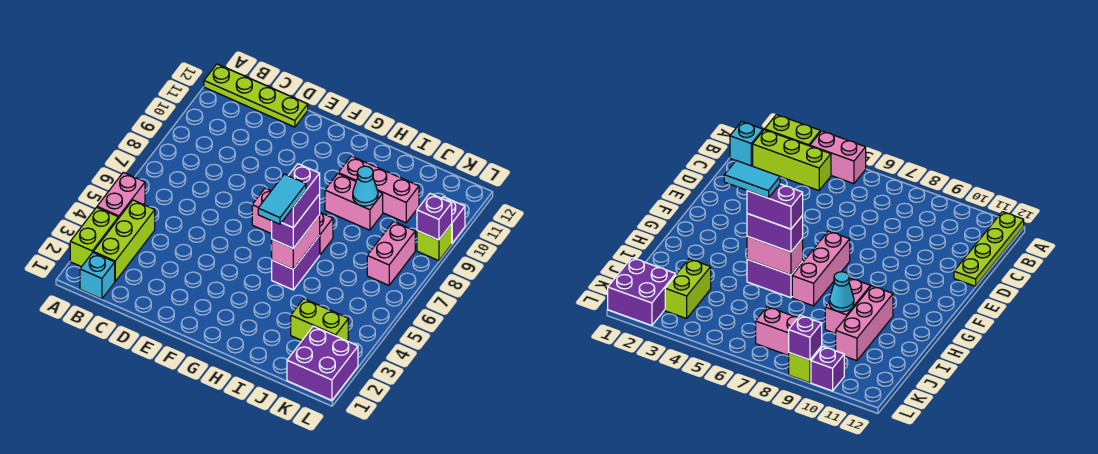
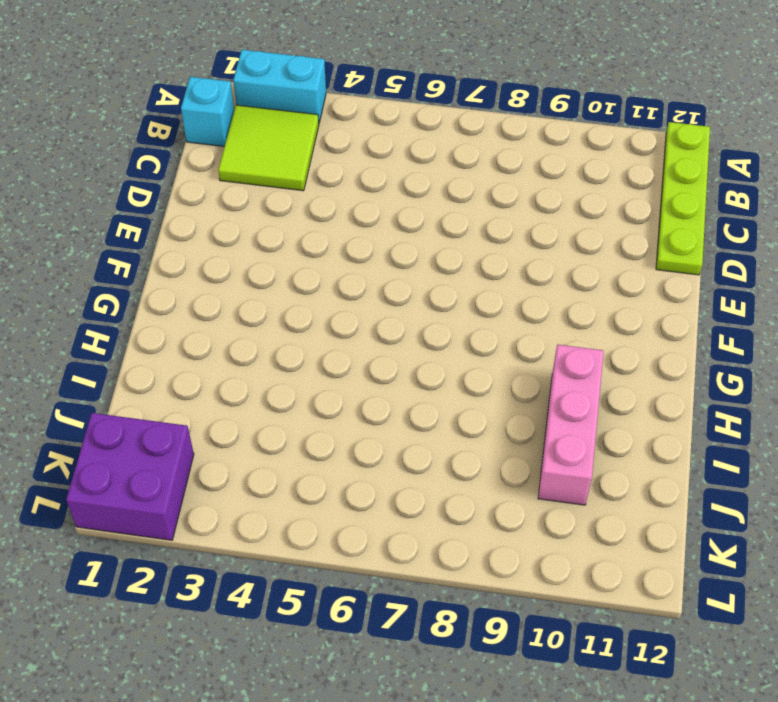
cyan brick A2:A3 level 1 -> lime brick A2:A3 level 1
lime tile B2:C3 level 1 -> lime brick B2:B4 level 1
none -> pink brick A4:A5 level 1
none -> pink brick F7:H7 level 1
none -> purple brick H5:H6 level 1

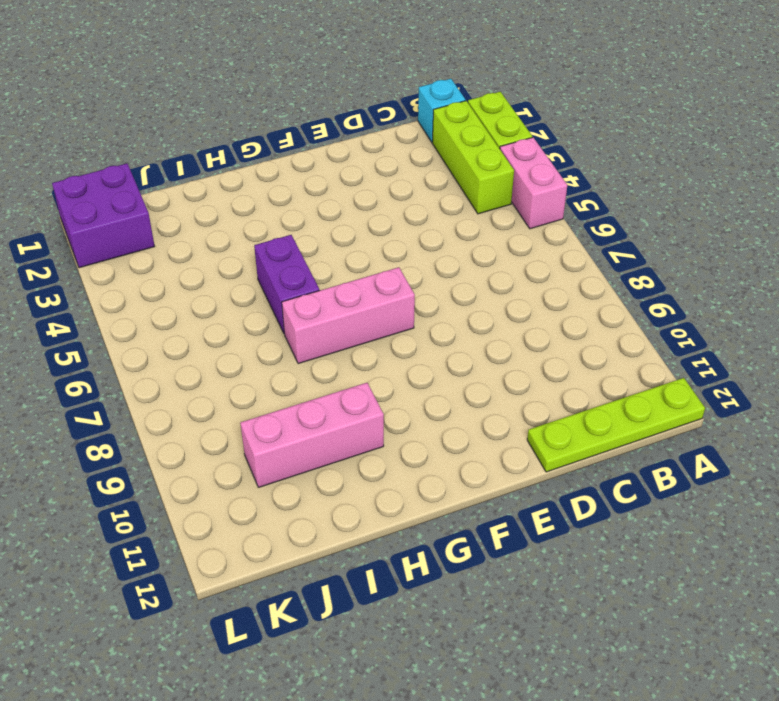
none -> pink brick H9:I9 level 1
none -> lime brick J3:K3 level 1
none -> pink brick K7:K8 level 1

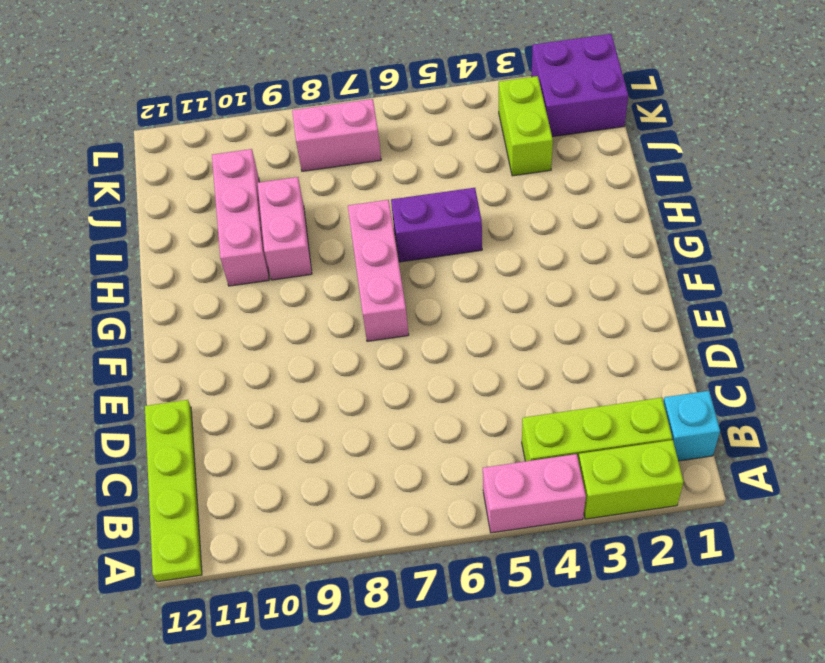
none -> lime brick L9 level 1
none -> purple brick L10 level 1
none -> pink brick H5:H6 level 2

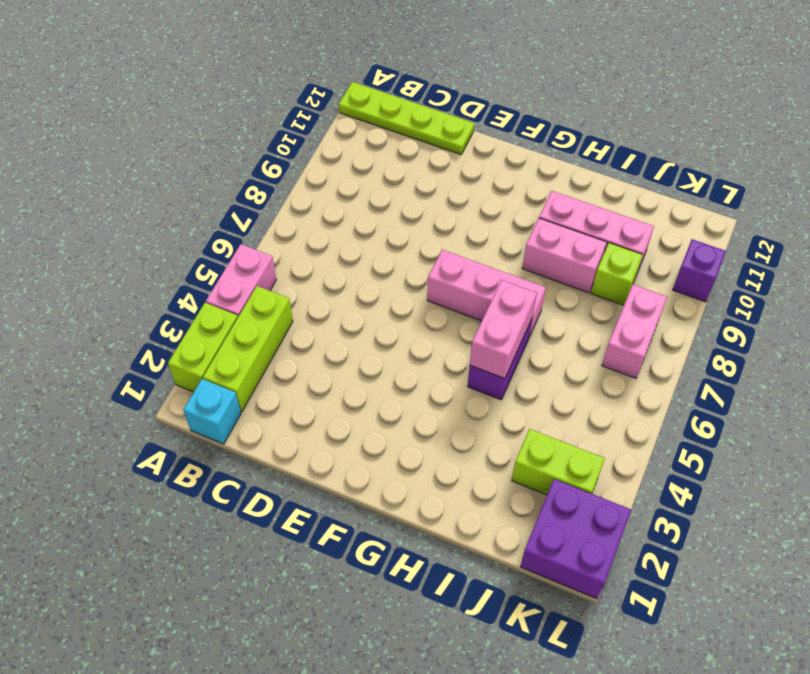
lime brick J9 level 1 -> lime brick L9 level 1
none -> cyan cone I9 level 2
none -> purple brick L9 level 2
none -> purple brick H5:H6 level 3

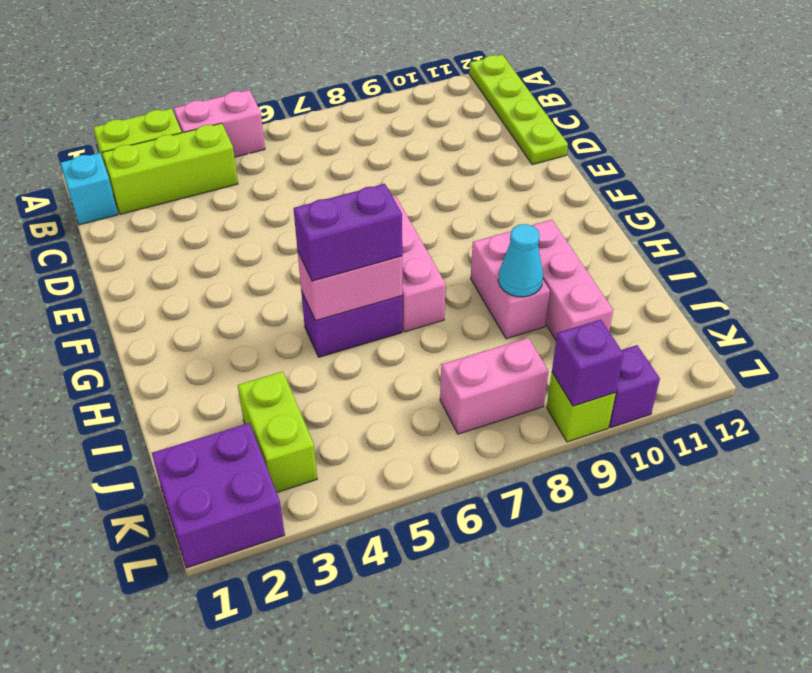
none -> purple brick H5:H6 level 4
none -> cyan tile H4:H5 level 5

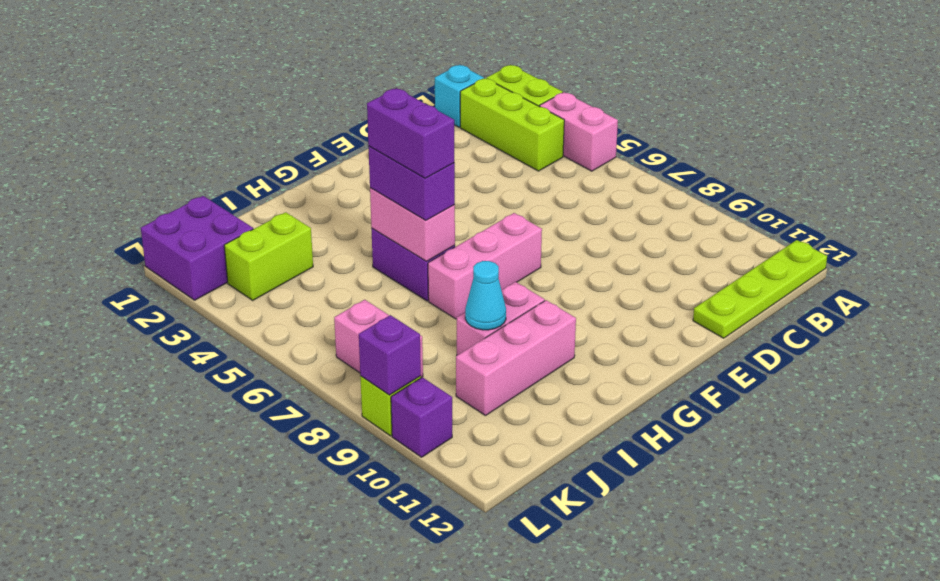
none -> cyan tile H4:H5 level 5

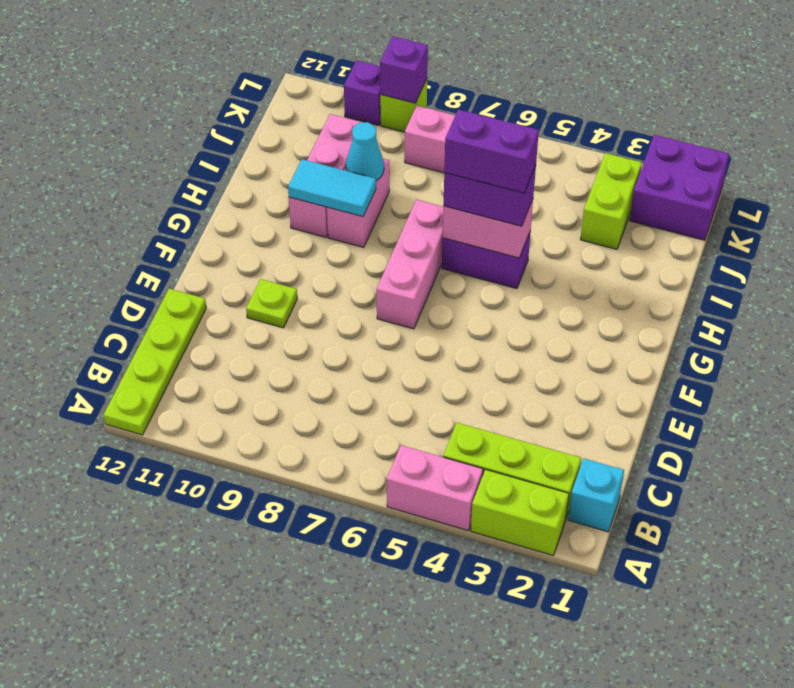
lime plate E10 level 1 -> none
cyan tile H9:H10 level 2 -> cyan tile H4:H5 level 5

